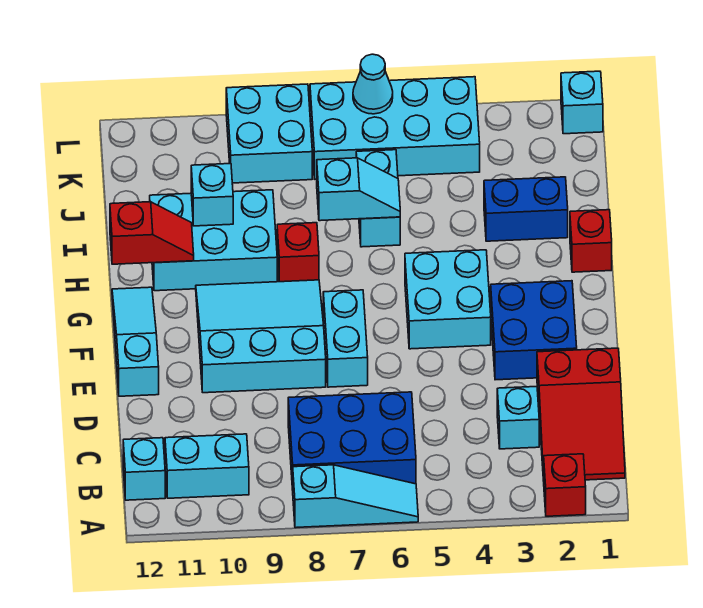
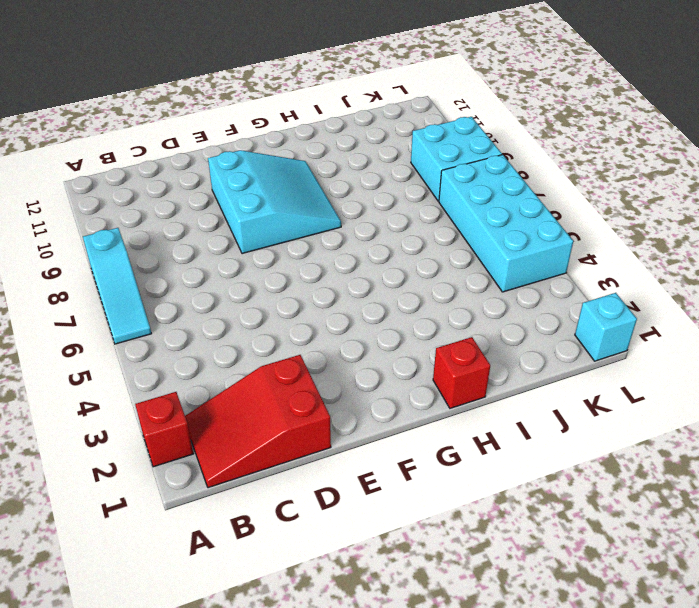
none -> blue brick B6:C8 level 1
none -> cyan brick B10:B11 level 1
none -> cyan brick B12 level 1

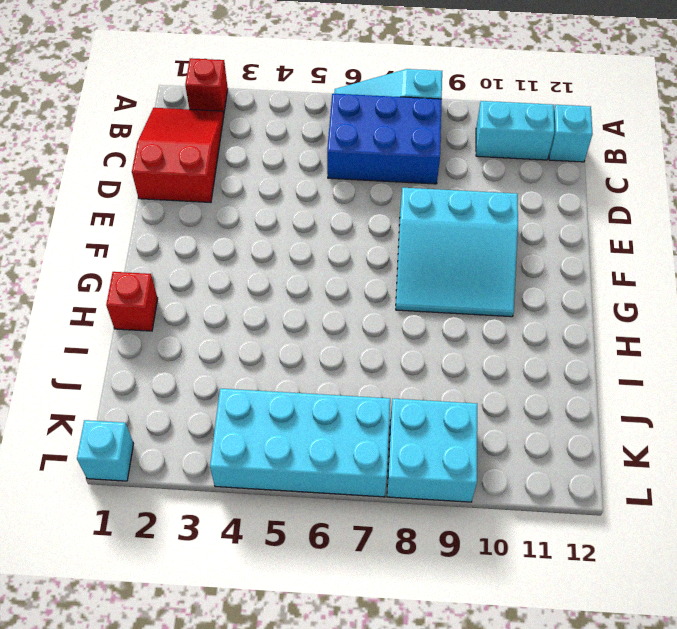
none -> cyan brick C3 level 1
none -> blue brick E2:F3 level 1
none -> cyan brick E7:F7 level 1

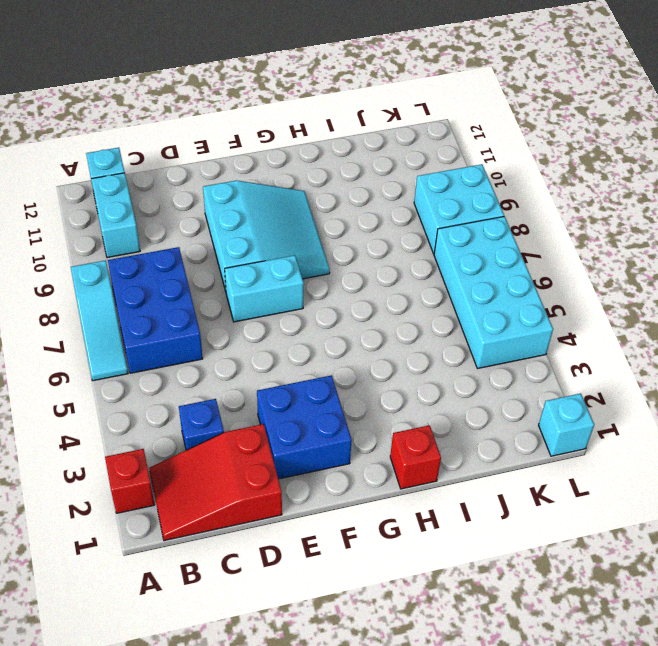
blue brick C3 level 1 -> cyan brick C3 level 1
none -> cyan slope E12:G12 level 1 top E
none -> cyan brick F4:G5 level 1
none -> red brick H8 level 1

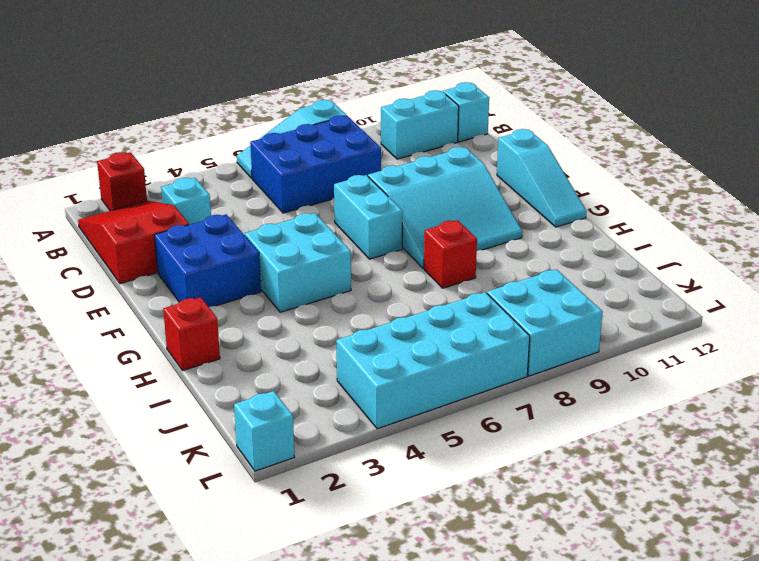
none -> cyan brick H9:I11 level 1
none -> blue brick I2:I3 level 1
none -> cyan brick I6:J6 level 1

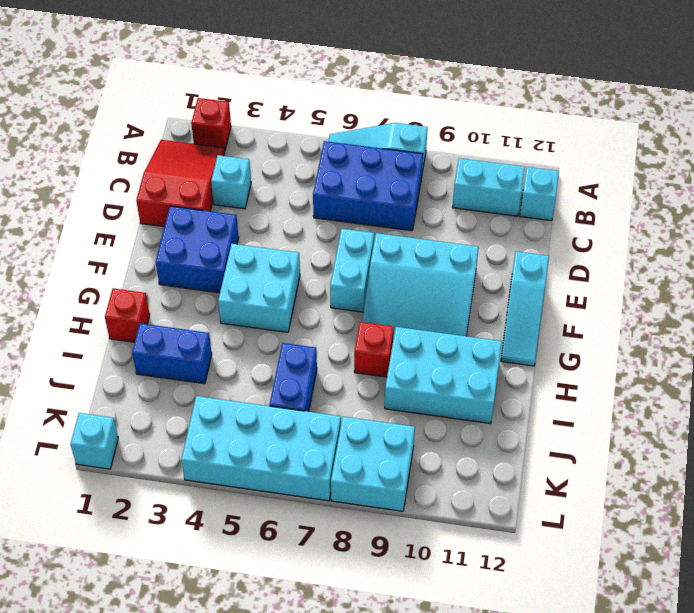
blue brick I6:J6 level 1 -> cyan brick I6:J6 level 1
none -> red slope H11:H12 level 2 top 12
none -> cyan slope I6:I7 level 2 top 7
none -> cyan brick I10 level 2

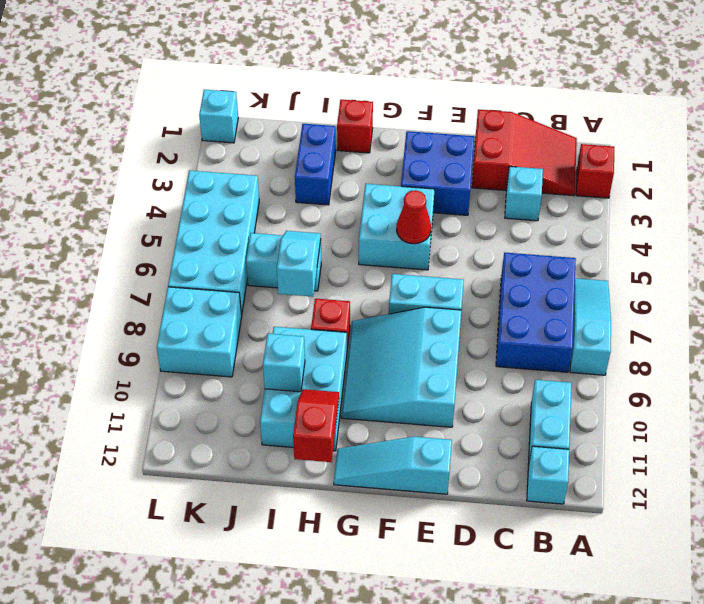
red cone F5 level 2 -> none
none -> cyan cone L6 level 2

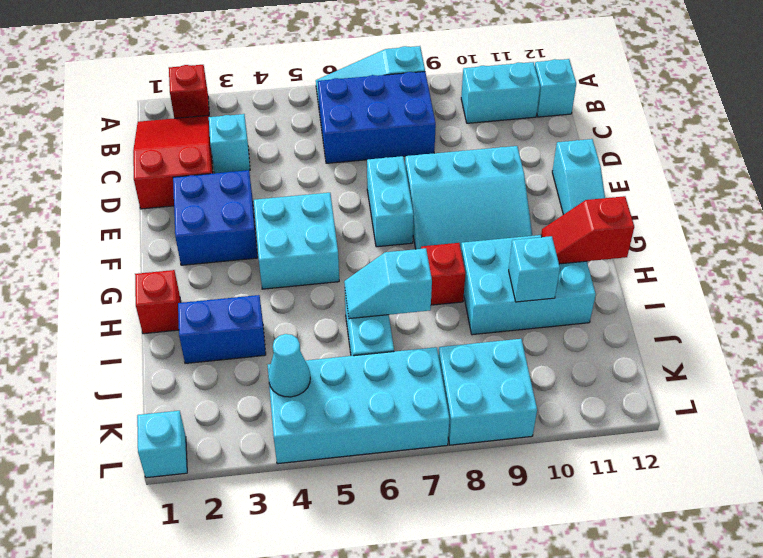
cyan cone K4 level 2 -> cyan cone L6 level 2

